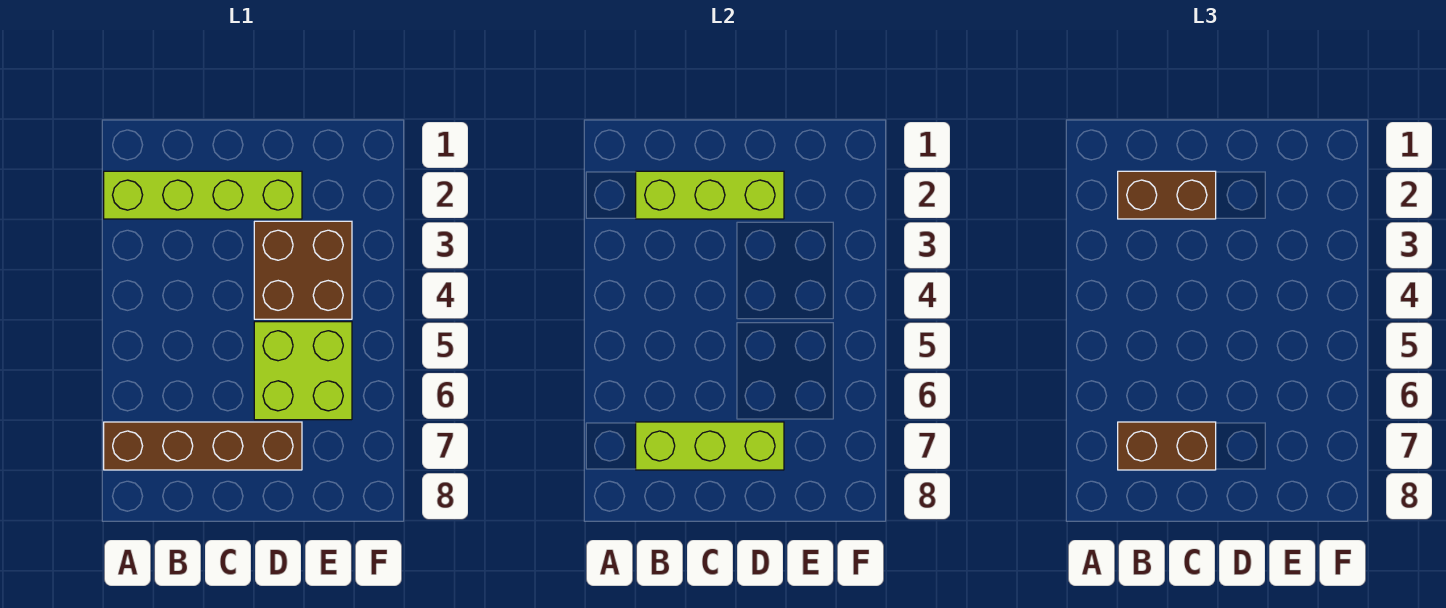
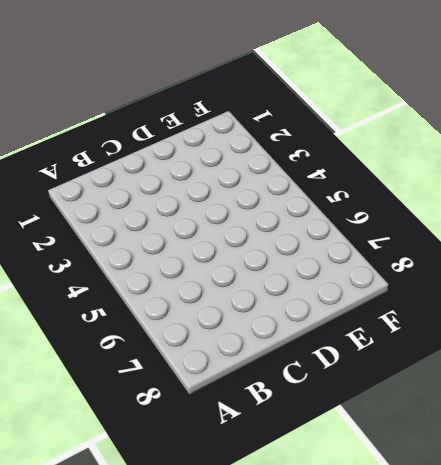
none -> lime brick A2:D2 level 1
none -> brown brick A7:D7 level 1

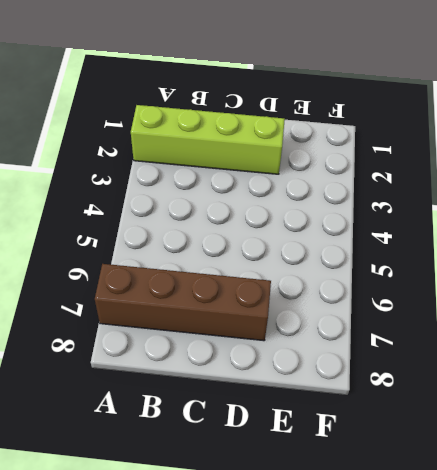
none -> brown brick D3:E4 level 1
none -> lime brick D5:E6 level 1

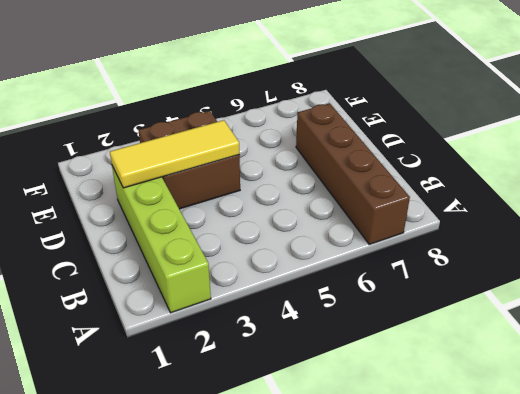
yellow tile D2:D4 level 2 -> lime brick B2:D2 level 2
none -> lime brick D5:E6 level 1
none -> lime brick B7:D7 level 2

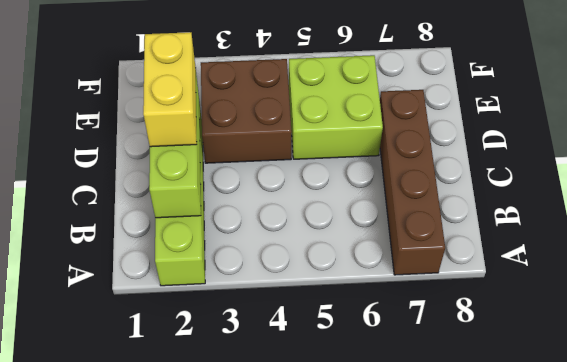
yellow brick C2:D2 level 3 -> brown brick B2:C2 level 3
none -> lime brick B7:D7 level 2
none -> brown brick B7:C7 level 3

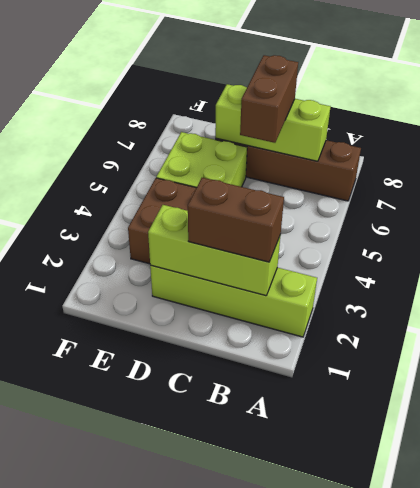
brown brick C6:C7 level 3 -> brown brick B7:C7 level 3

